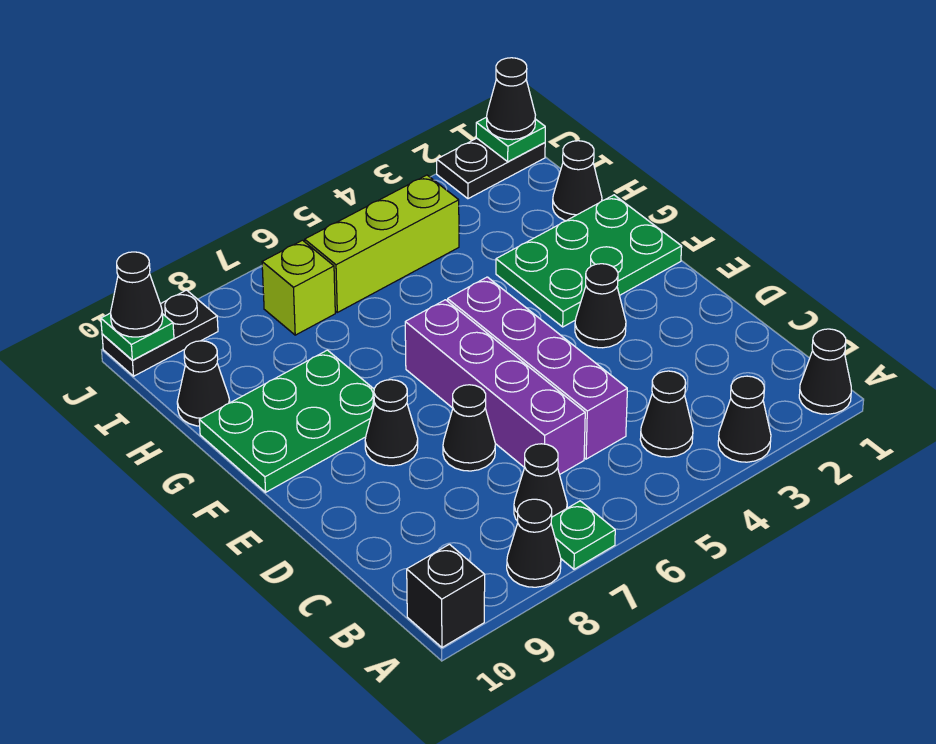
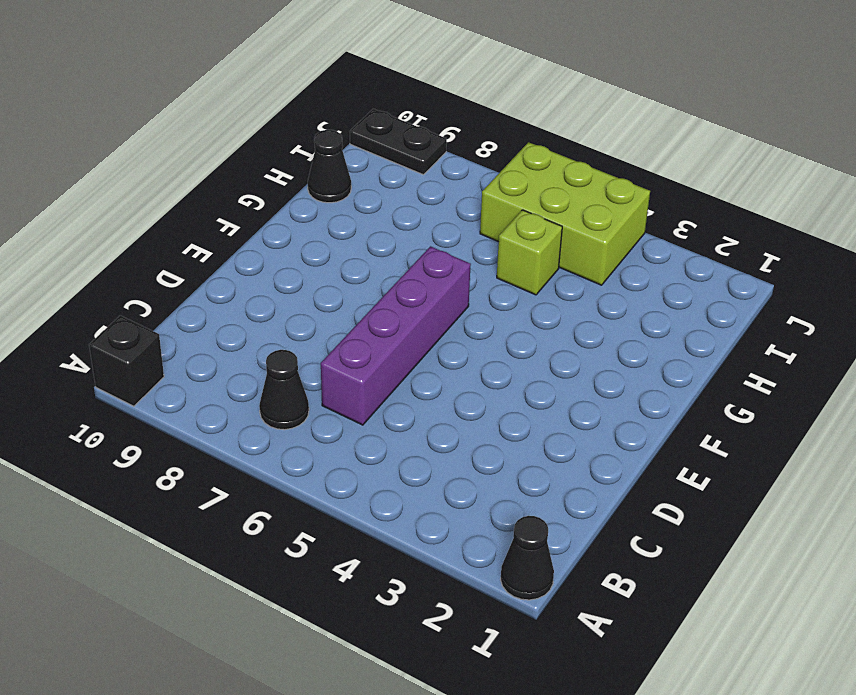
lime brick H5 level 1 -> lime brick I7 level 1
lime brick I4:J6 level 1 -> lime brick I4:I6 level 1
none -> black cone A3 level 1
none -> green plate A7 level 1
none -> black cone A8 level 1

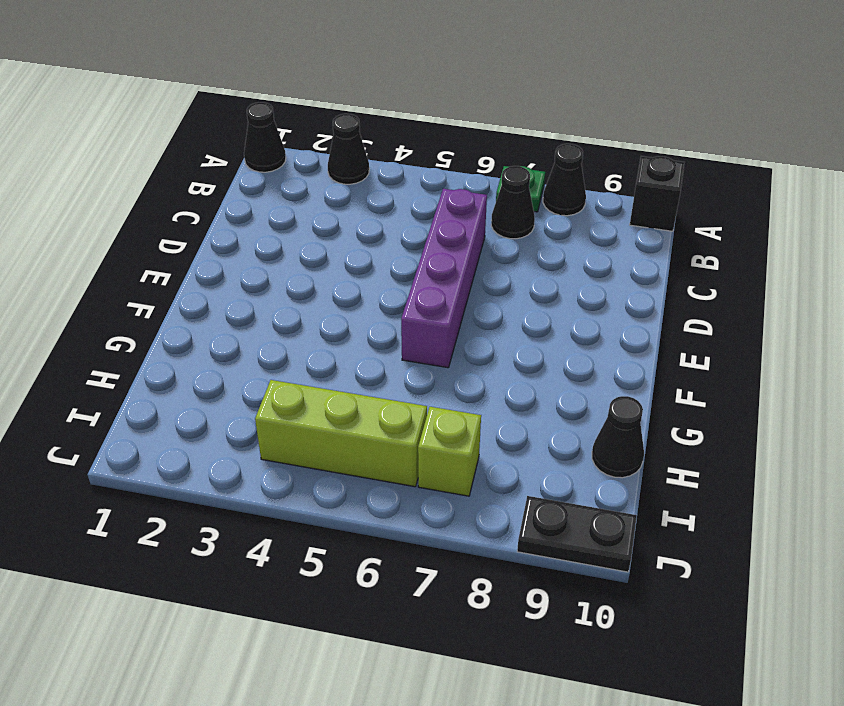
none -> black cone B4 level 1
none -> purple brick C5:F5 level 1
none -> black cone D7 level 1

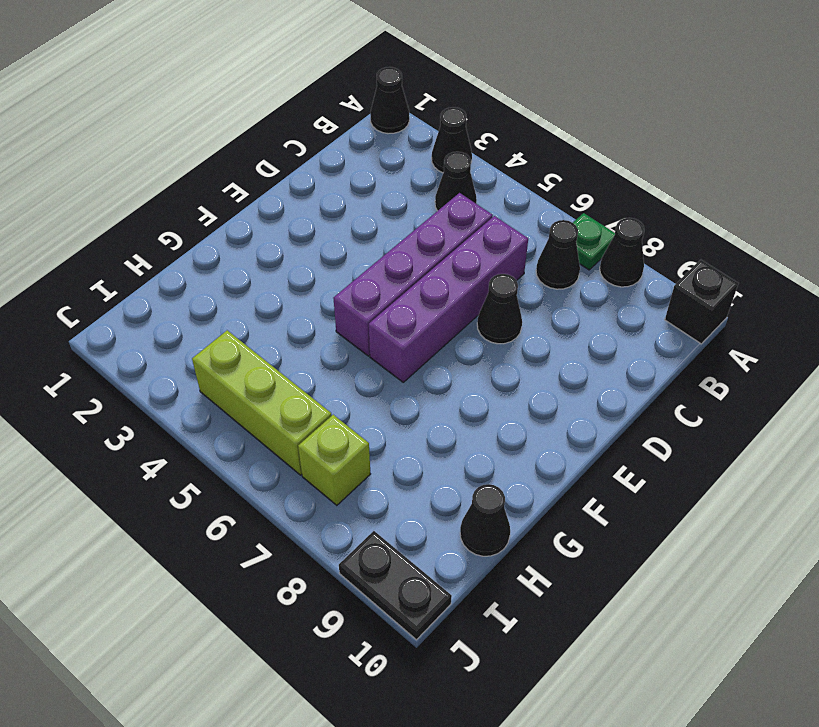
none -> black cone E3 level 1
none -> black cone E8 level 1
none -> green plate F1:G3 level 1

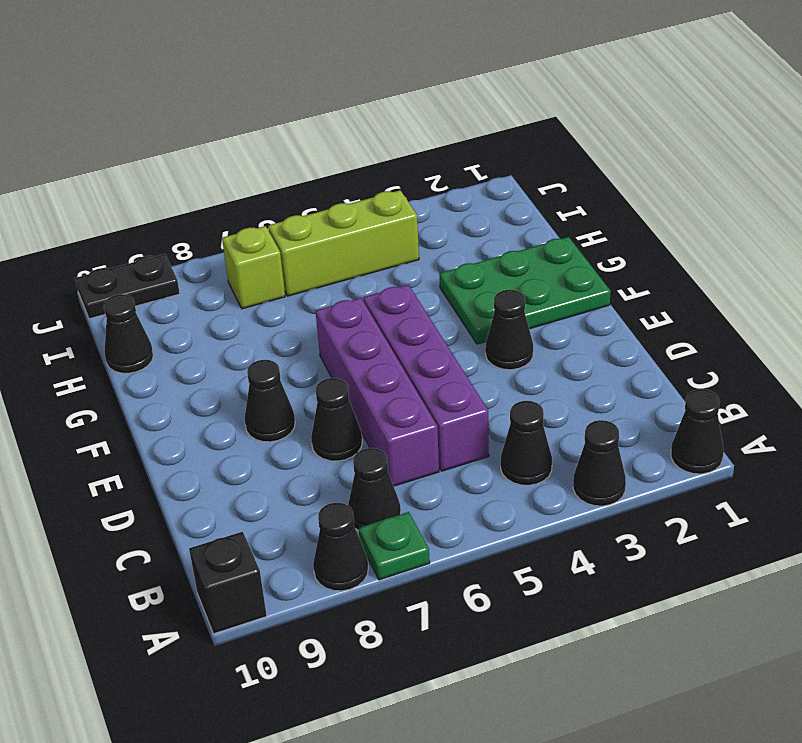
none -> green plate F8:G10 level 1
none -> black cone H1 level 1
none -> black plate J1:J2 level 1

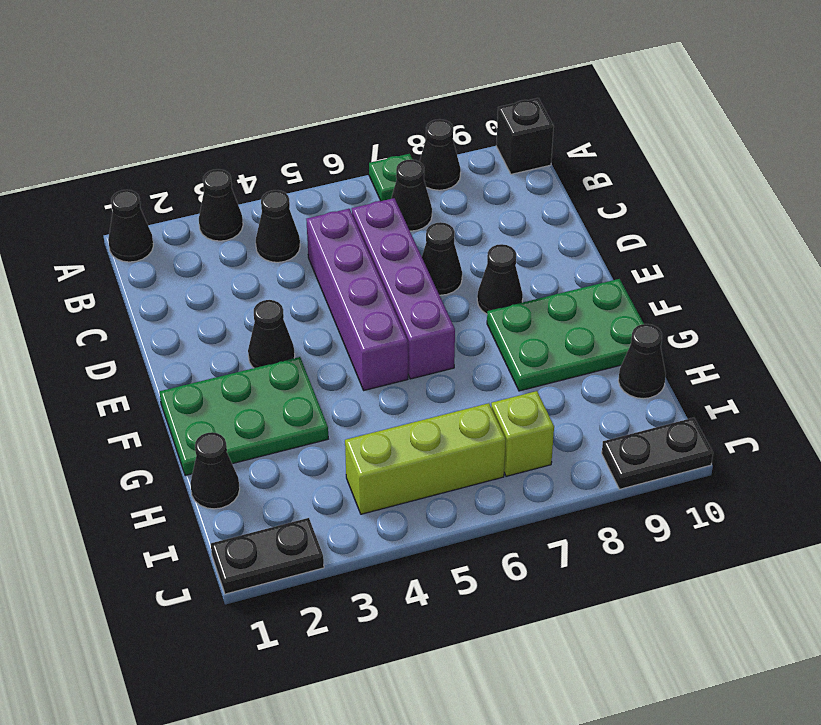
none -> green plate J1 level 2
none -> green plate J10 level 2
none -> black cone J1 level 3

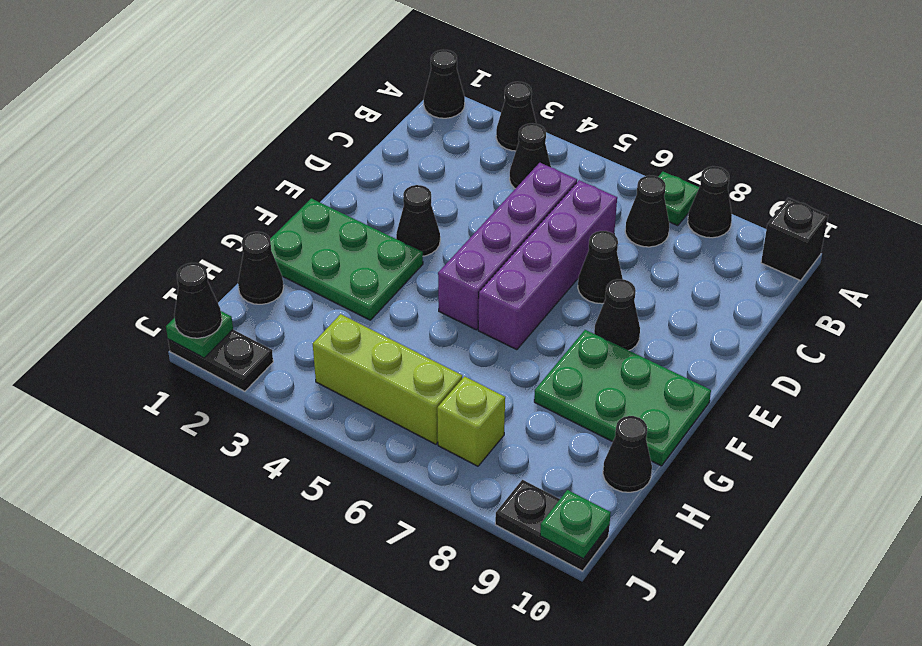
none -> black cone J10 level 3

